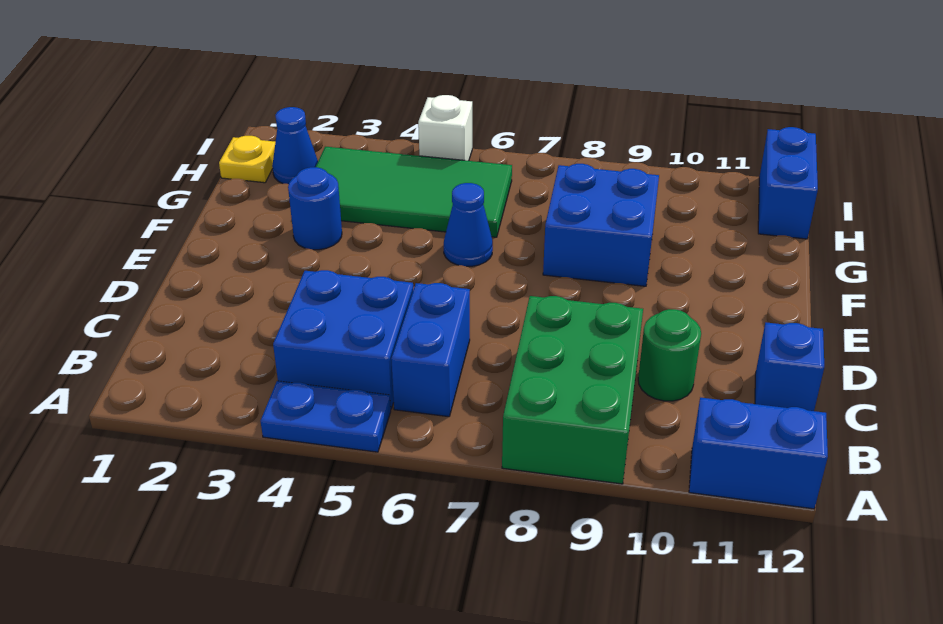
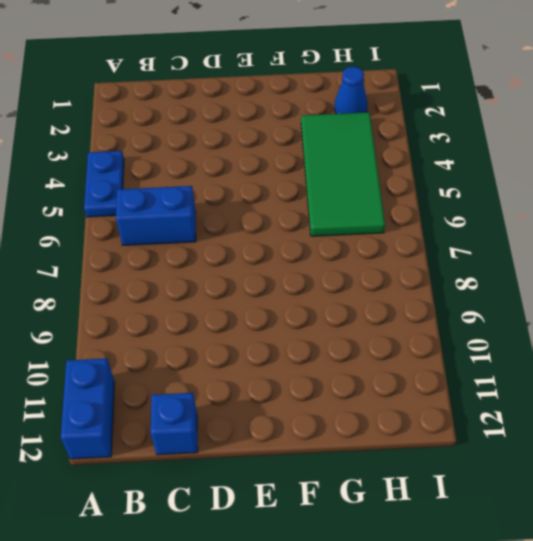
none -> green brick A8:C9 level 1
none -> blue brick B4:C5 level 1
none -> green round brick C10 level 1

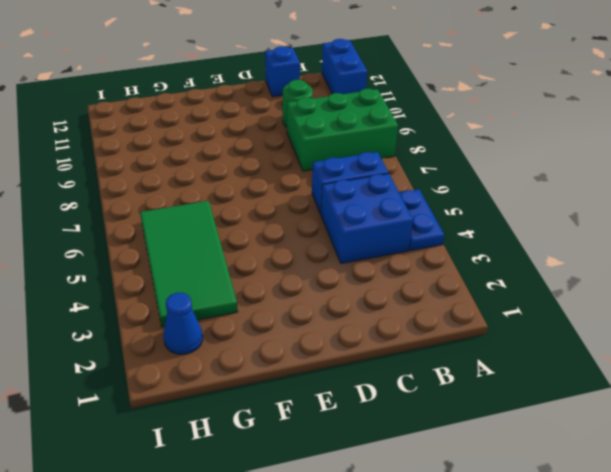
none -> blue round brick F3 level 1
none -> blue cone F6 level 1
none -> blue brick F8:G9 level 1

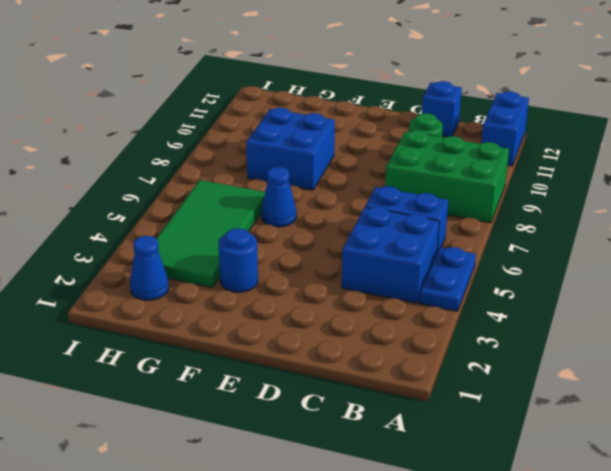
none -> yellow plate H1 level 1
none -> blue brick H12:I12 level 1
none -> white brick I5 level 1

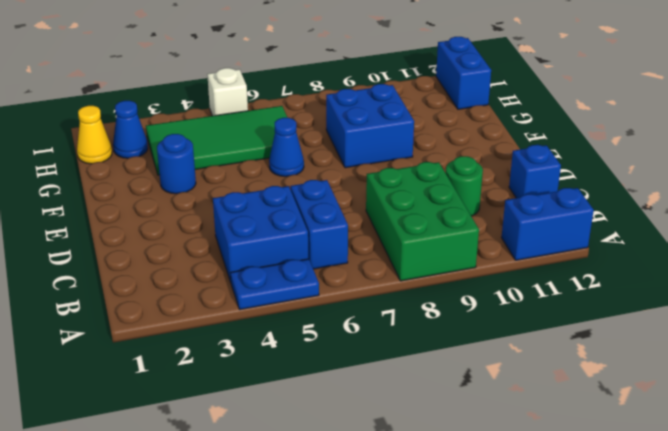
yellow cone H1 level 1 -> yellow plate H1 level 1

